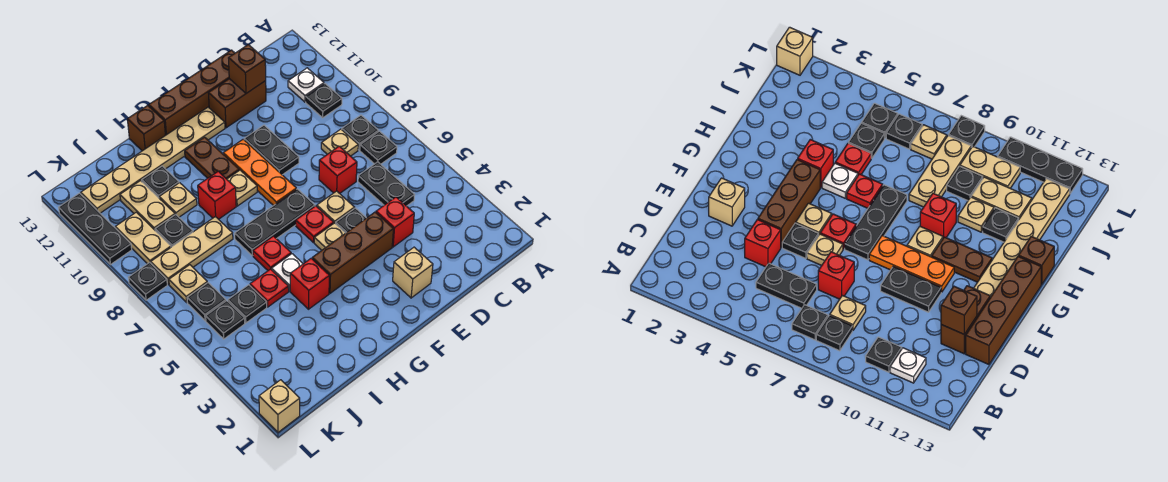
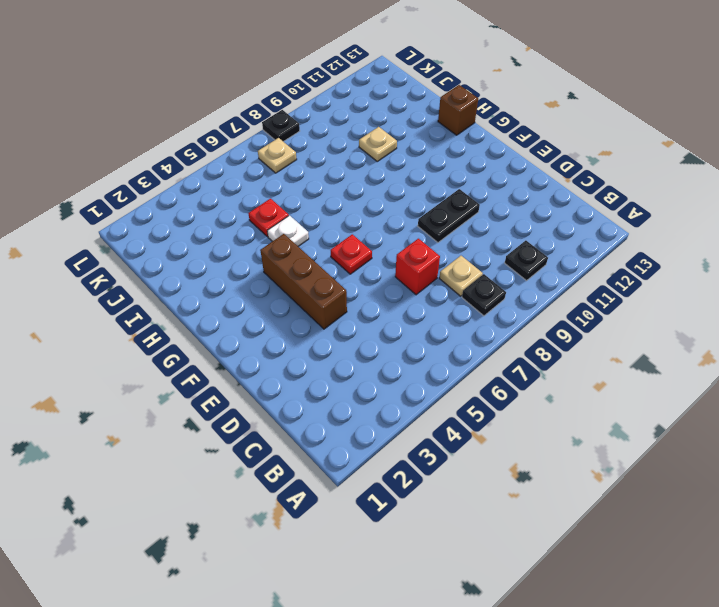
none -> black plate B7 level 1
none -> white plate B11 level 1
none -> black plate C5:C6 level 1
none -> red brick D4 level 1

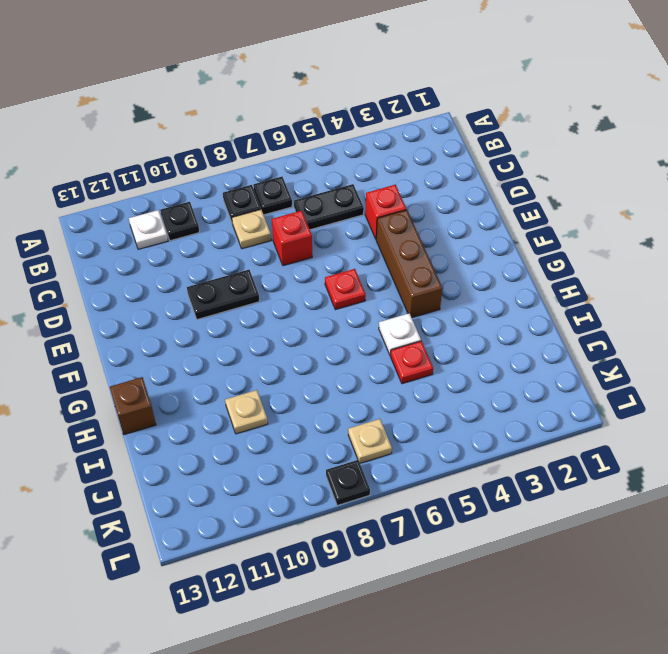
none -> brown brick D12:E12 level 1
none -> brown brick D13:G13 level 1
none -> tan brick E2 level 1
none -> black plate E5 level 1

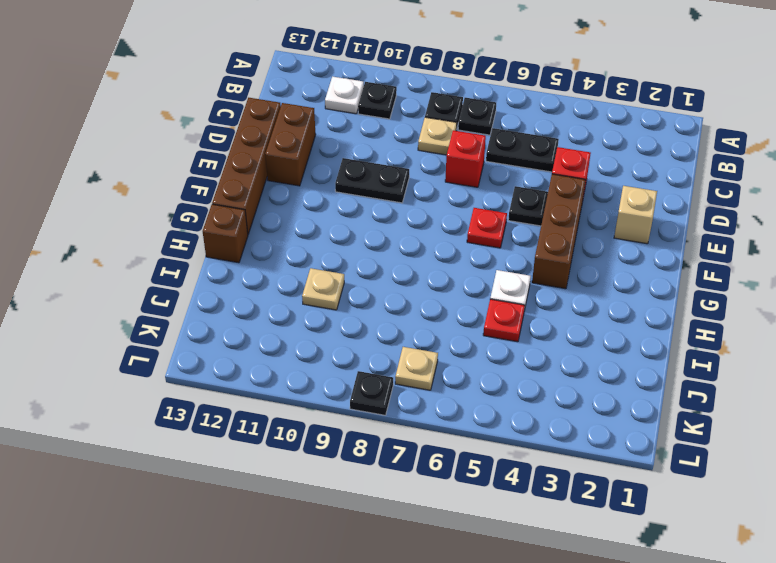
none -> tan plate E6 level 1
none -> tan plate F5 level 1
none -> black plate F7:H7 level 1
none -> orange plate F8:F10 level 1

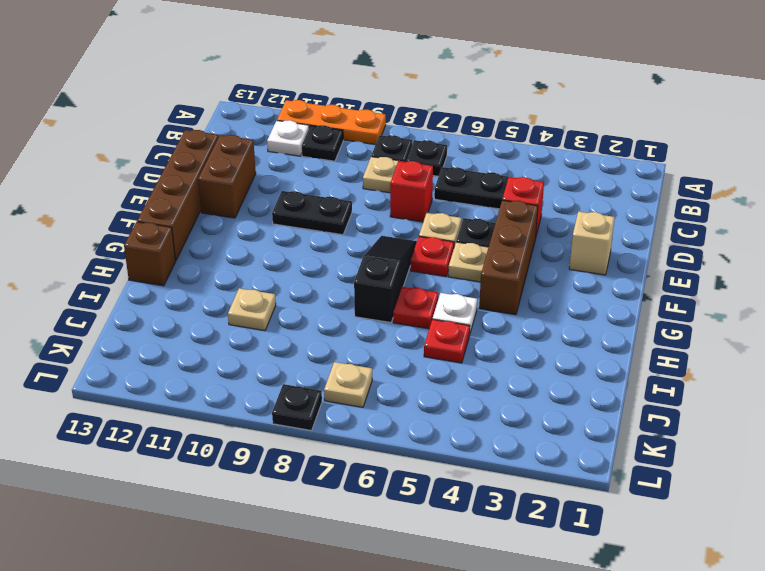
orange plate A9:A11 level 1 -> orange plate F8:F10 level 1
black slope F7:H7 level 1 top H -> black plate F7:H7 level 1
none -> tan plate F12:K12 level 1
none -> tan plate G9 level 1
none -> brown plate G10:G11 level 1
none -> red brick H4 level 1

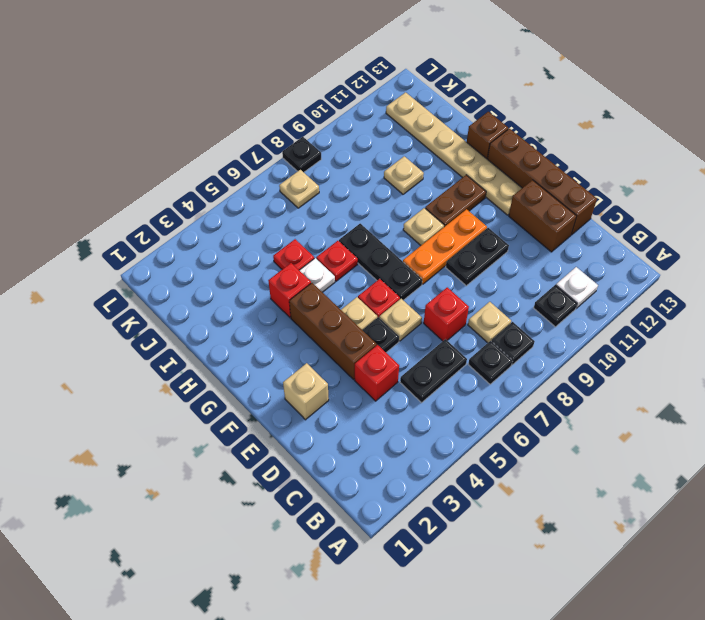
none -> red brick H9 level 1
none -> tan plate I8:K8 level 1
none -> black plate I11 level 1
none -> black plate J5 level 1

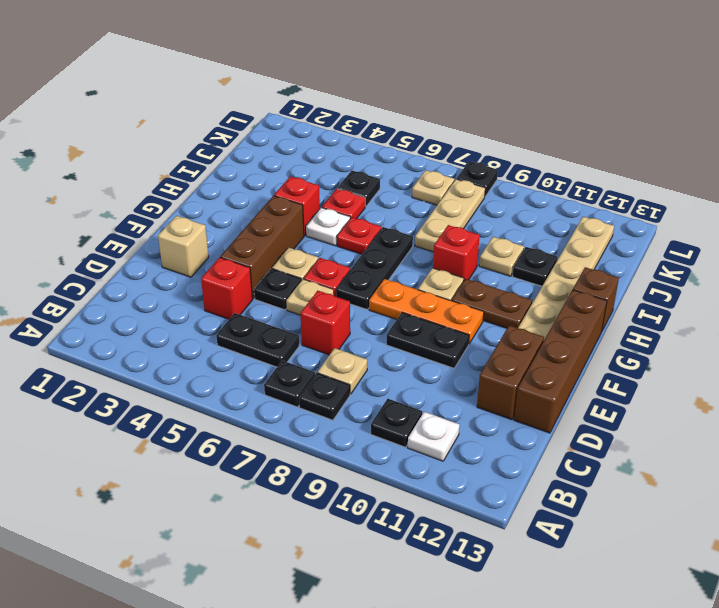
none -> black plate J9 level 1
none -> tan plate J10:J11 level 1
none -> black plate K5 level 1
none -> black plate K6 level 1

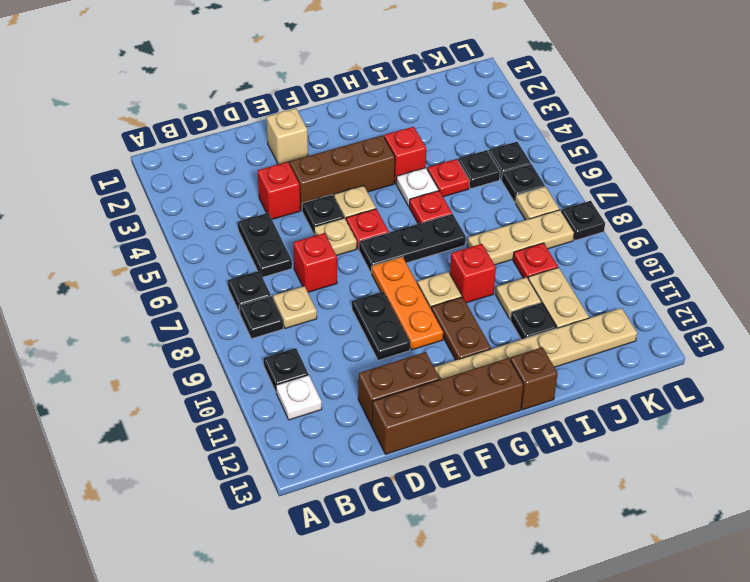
red plate J9 level 1 -> black plate J9 level 1
none -> tan plate K9:K10 level 1
none -> tan brick L1 level 1
none -> black plate L10:L12 level 1
none -> brown brick D12 level 2

